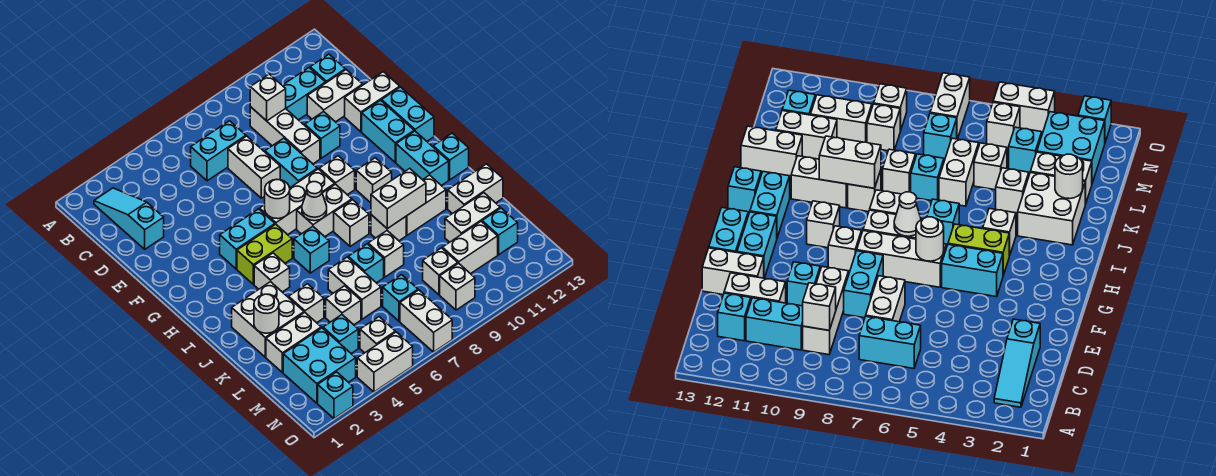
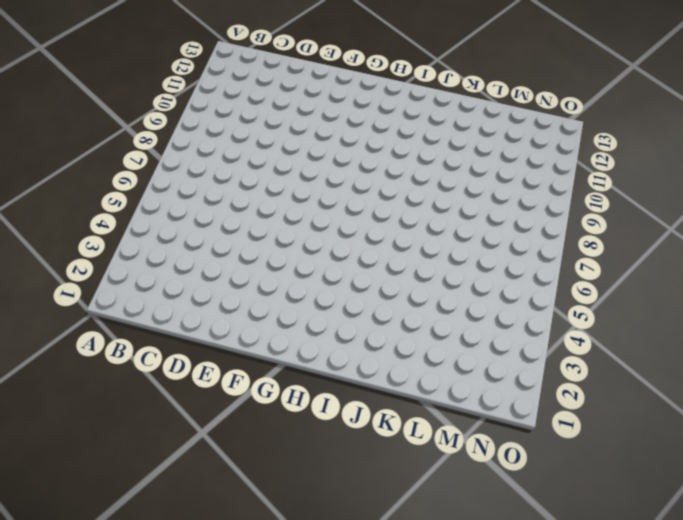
none -> cyan slope B2:D2 level 1 top D
none -> cyan brick C6:C7 level 1
none -> white brick C9:E9 level 1
none -> cyan brick C10:C11 level 1

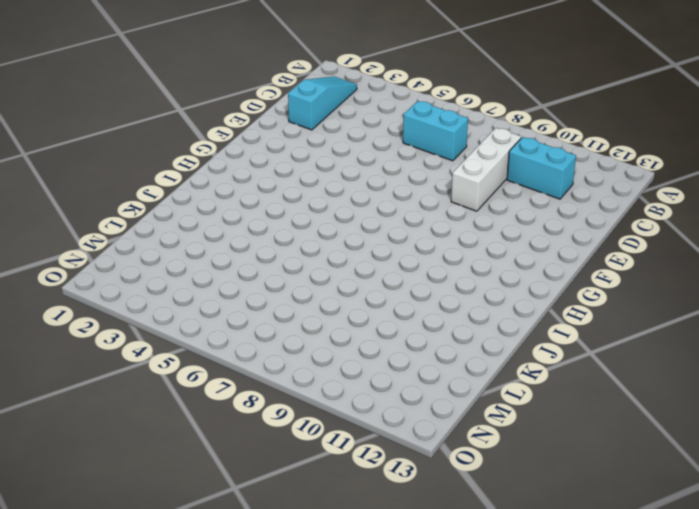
none -> cyan brick C12 level 1
none -> white brick D7:E7 level 1
none -> white brick D11:D12 level 1
none -> cyan brick E8:F8 level 1

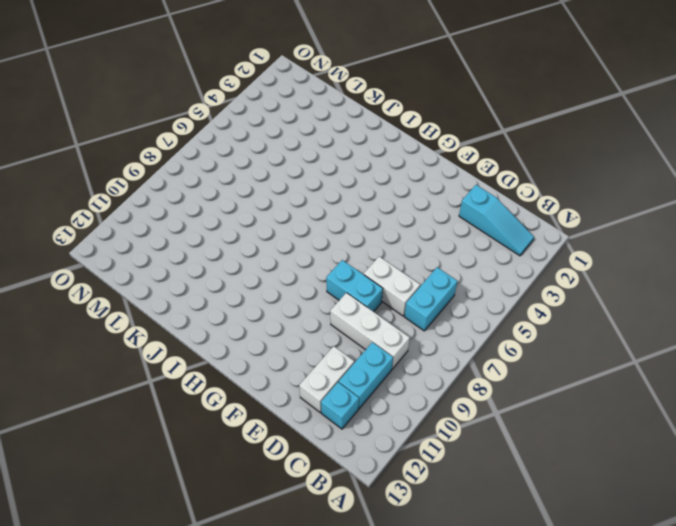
none -> cyan brick E10 level 1
none -> white brick E12:E13 level 1
none -> cyan brick F12:G12 level 1
none -> cyan brick F13:G13 level 1

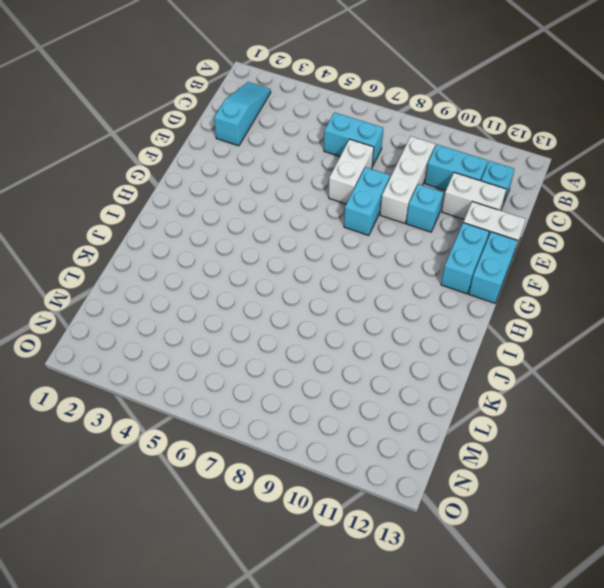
none -> cyan brick G4:G5 level 1
none -> white brick G6:G8 level 1
none -> white brick G9 level 1
none -> lime brick H4:H5 level 1

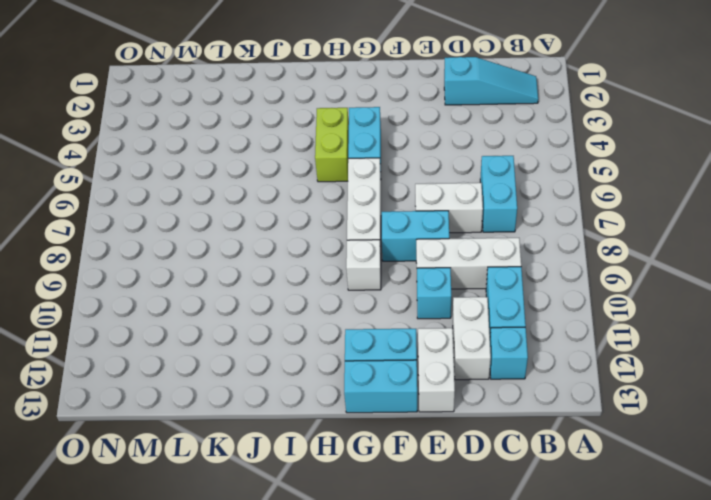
none -> white brick H7:H8 level 1
none -> white brick H10 level 1
none -> cyan brick H12:I12 level 1
none -> white brick I4 level 1

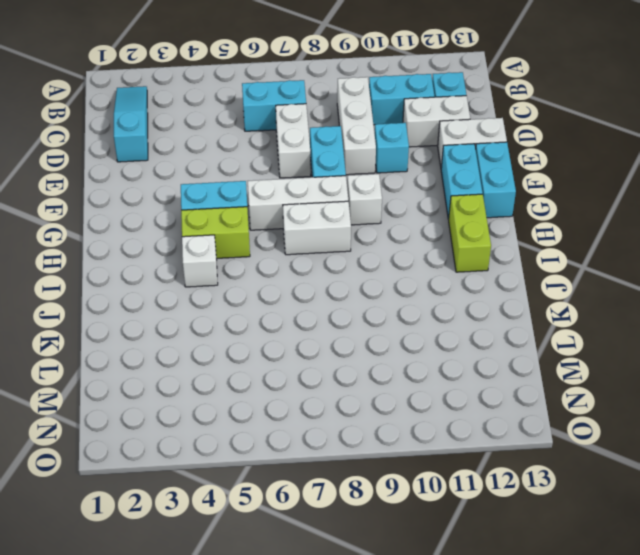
lime brick H12:I12 level 1 -> cyan brick H12:I12 level 1
none -> white brick H10 level 1
none -> cyan brick I6 level 1
none -> white brick I8 level 1
none -> cyan brick I13 level 1

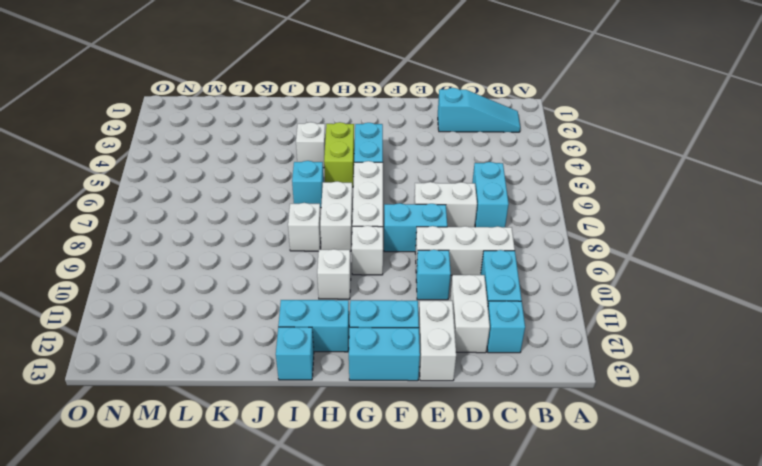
none -> white brick J2:K3 level 1
none -> white brick J9 level 1
none -> white brick J10:J11 level 1
none -> white brick K4 level 1

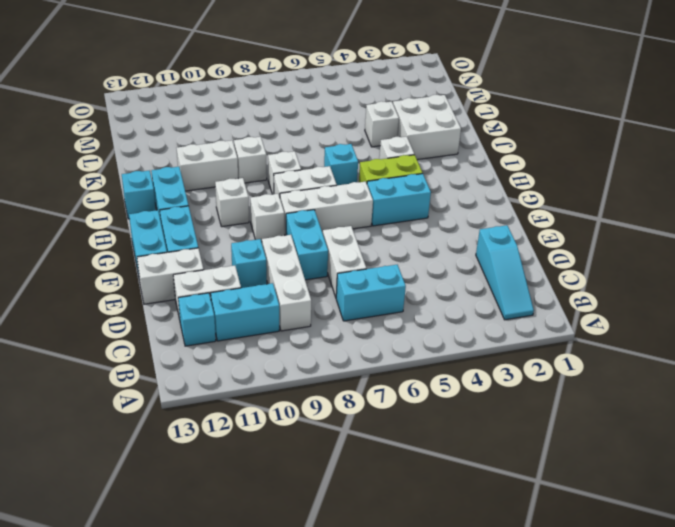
none -> white brick K6:L6 level 1
none -> cyan brick K7 level 1
none -> white brick K8 level 1
none -> white brick K12:K13 level 1

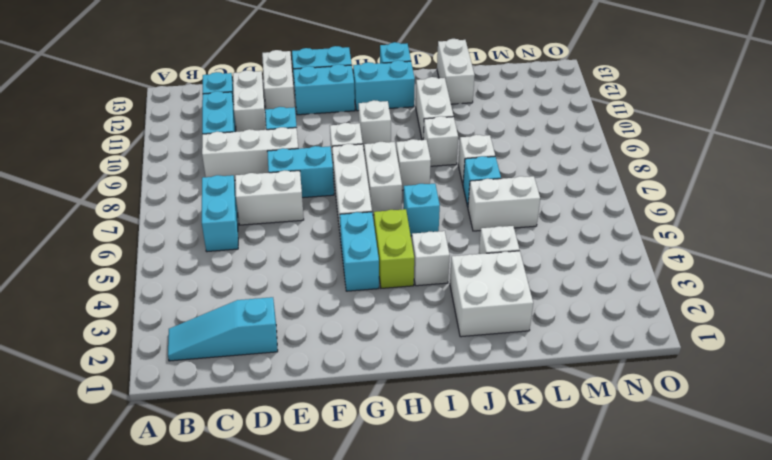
none -> white brick L2:L3 level 1
none -> white brick L5 level 1
none -> white brick L11:L12 level 1
none -> cyan brick M2:N3 level 1

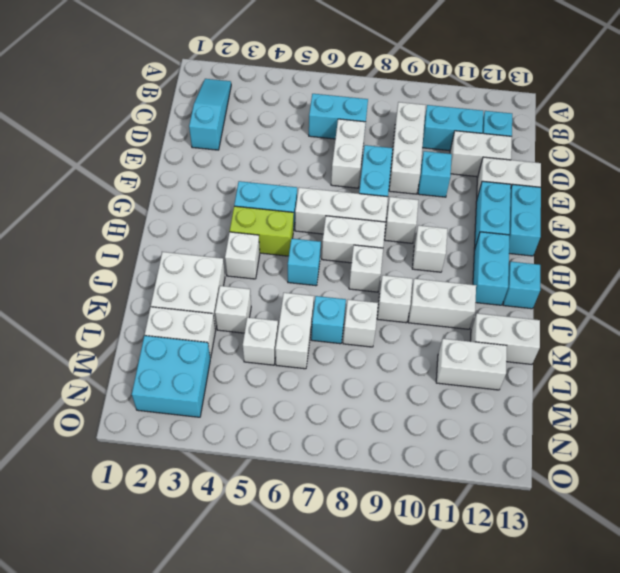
none -> cyan brick M4 level 1
none -> cyan brick M7 level 1
none -> white brick M9 level 1
none -> white brick M10:M11 level 1

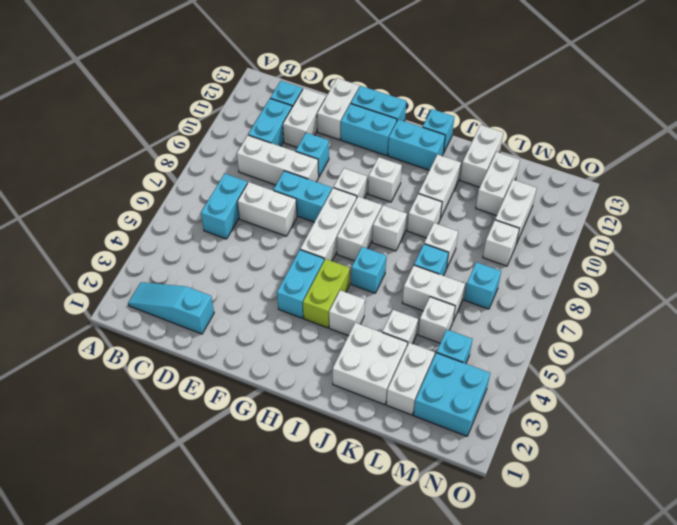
none -> cyan brick M12 level 1
none -> white brick N5 level 1
none -> white brick N7:O7 level 1
none -> white brick N9 level 1

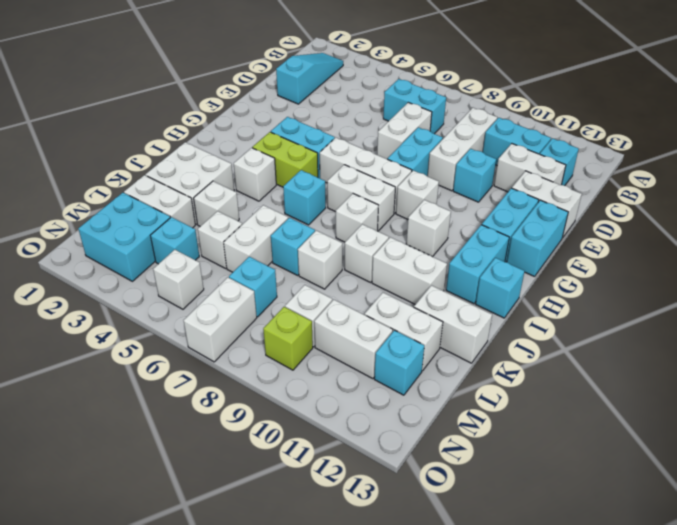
lime brick N9 level 1 -> white brick N9 level 1
none -> cyan brick O2 level 1
none -> white brick O4:O5 level 1
none -> white brick C9 level 2
none -> white round brick G6 level 2

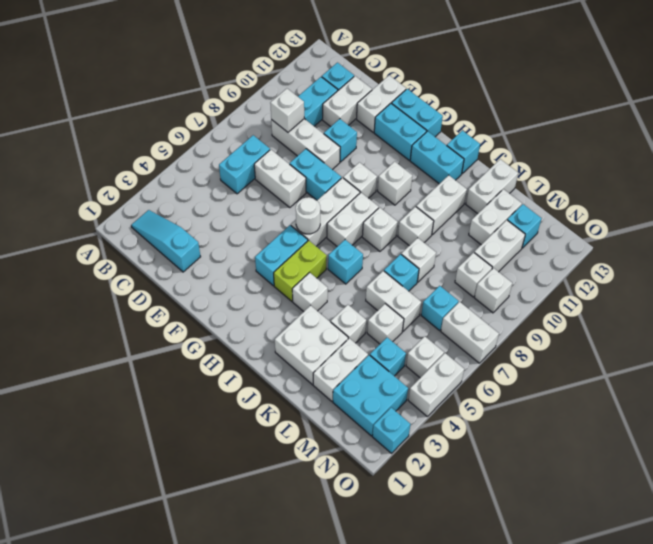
none -> white cone H7 level 2
none -> white brick J9:J10 level 2
none -> white round brick K2 level 2

